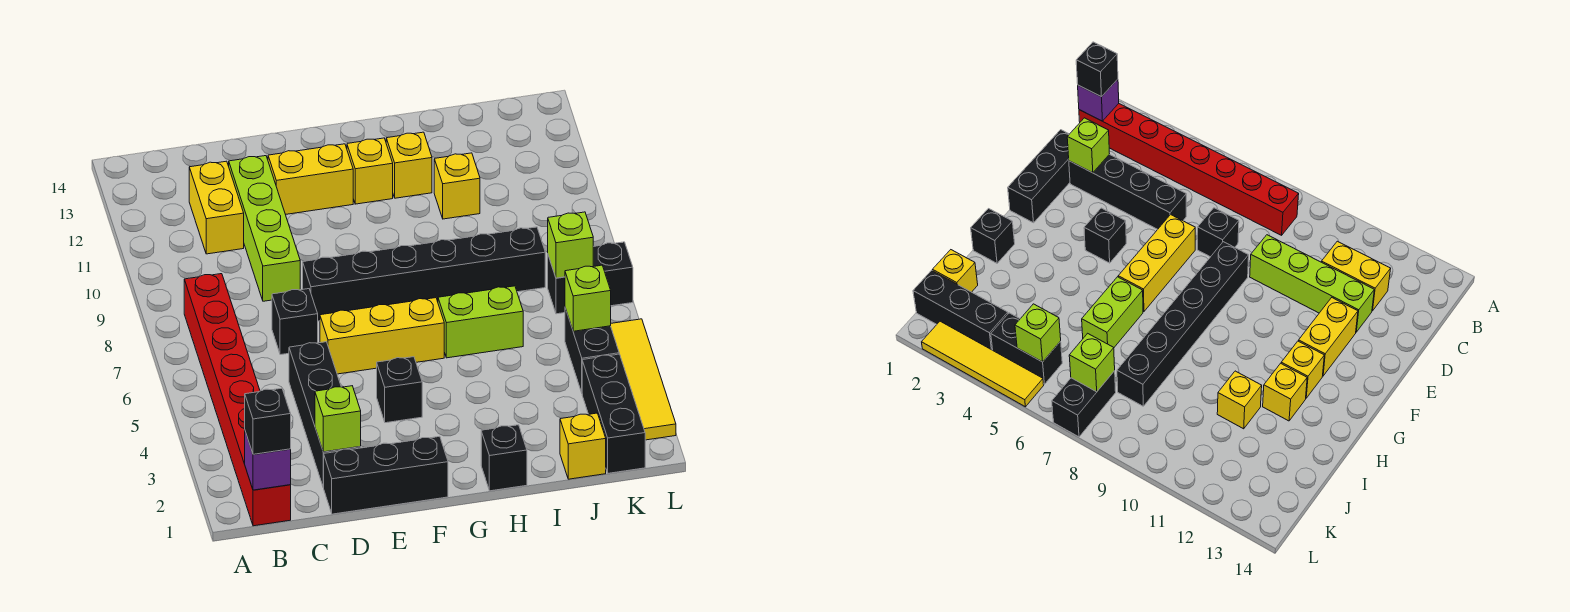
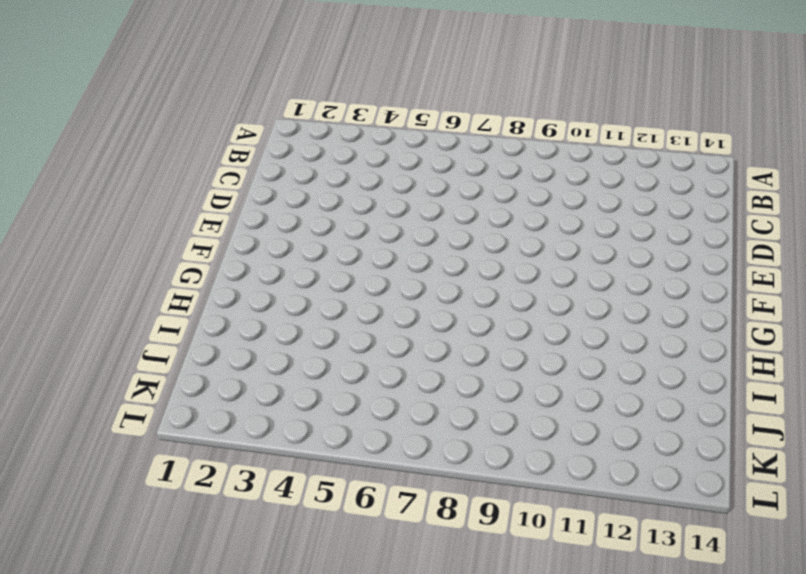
none -> red brick B1:B8 level 1
none -> yellow brick C11:C12 level 1
none -> black brick D1:F1 level 1

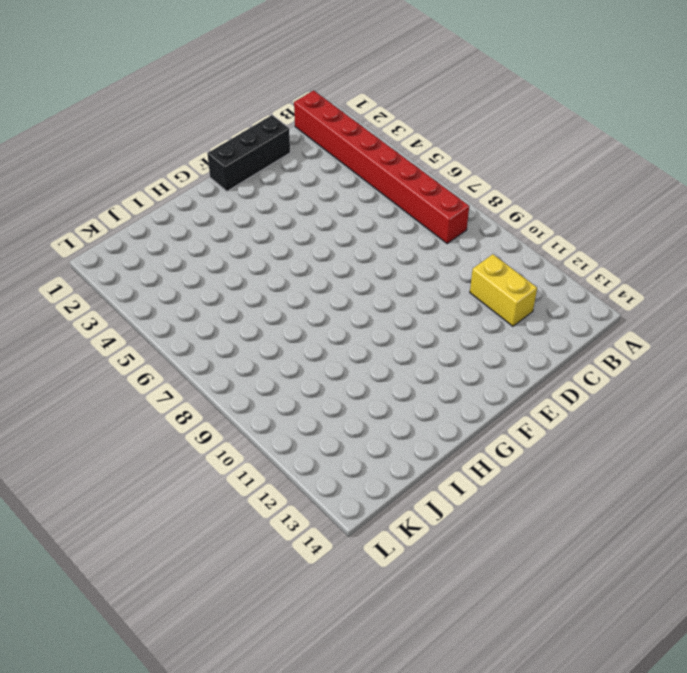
none -> black brick D2:D5 level 1
none -> black brick D7 level 1
none -> lime brick D9:D12 level 1

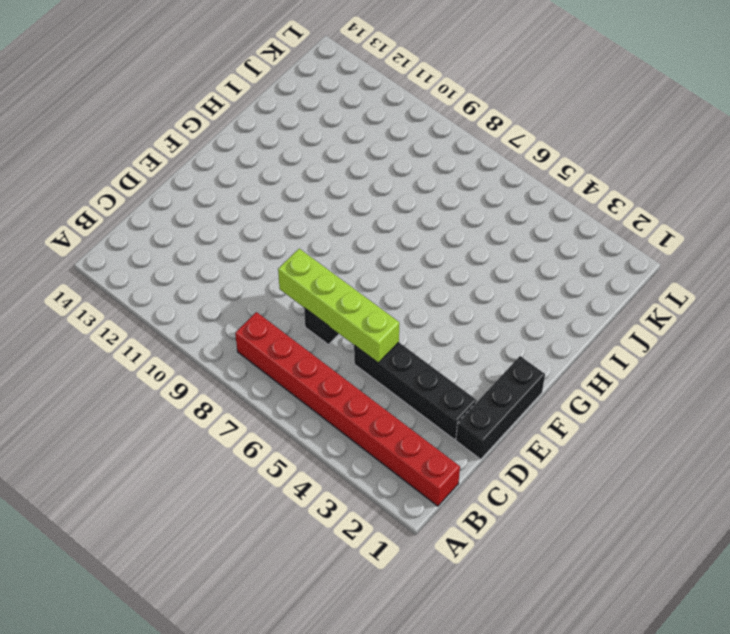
lime brick D5:D8 level 2 -> lime brick D9:D12 level 1
none -> yellow brick C11:C12 level 1
none -> yellow brick E6:G6 level 1
none -> black brick E8:J8 level 1

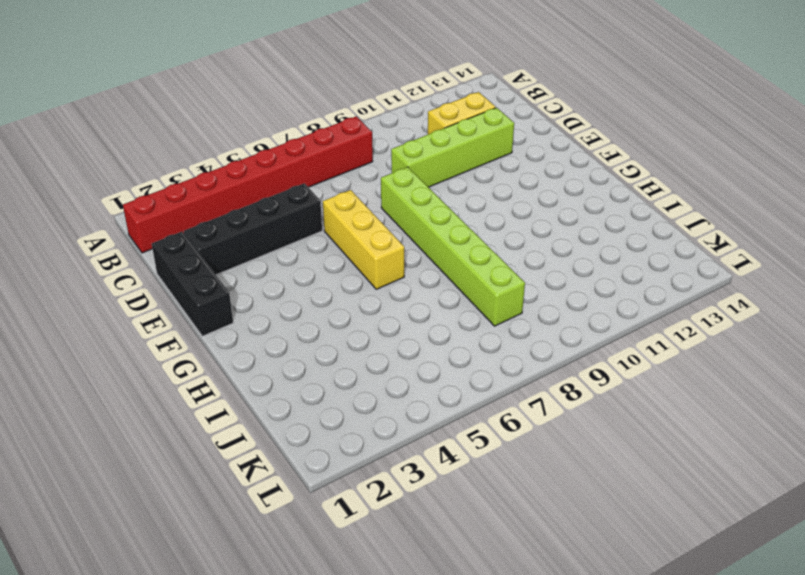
lime brick E8:J8 level 1 -> black brick E8:J8 level 1
none -> black brick D7 level 1
none -> yellow brick E12:F12 level 1
none -> black brick F4 level 1

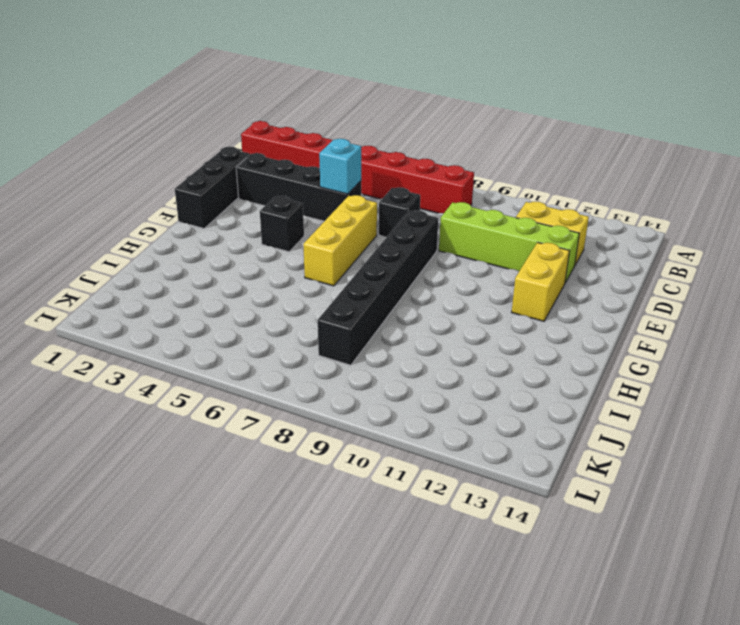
cyan brick D5 level 2 -> none
none -> yellow brick G12 level 1
none -> black brick H1 level 1
none -> lime brick H6:I6 level 1

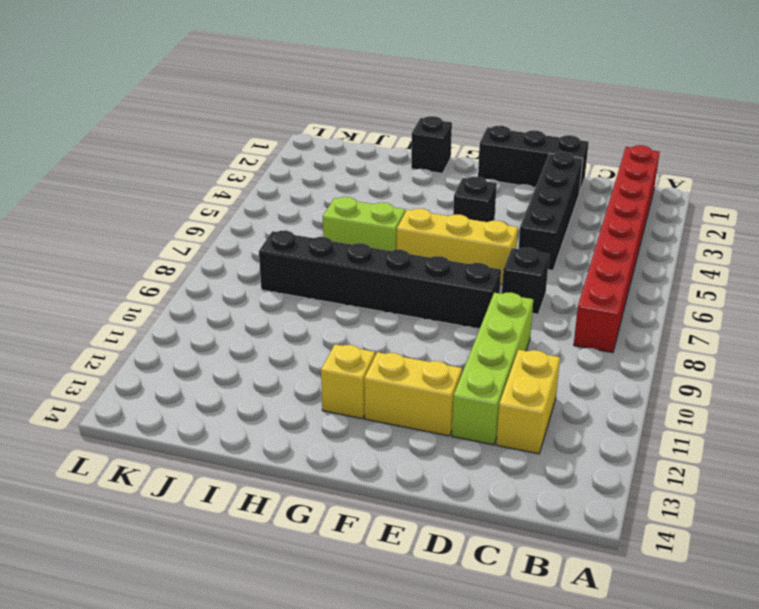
none -> yellow brick H12 level 1
none -> yellow brick I11 level 1
none -> yellow brick J1 level 1

